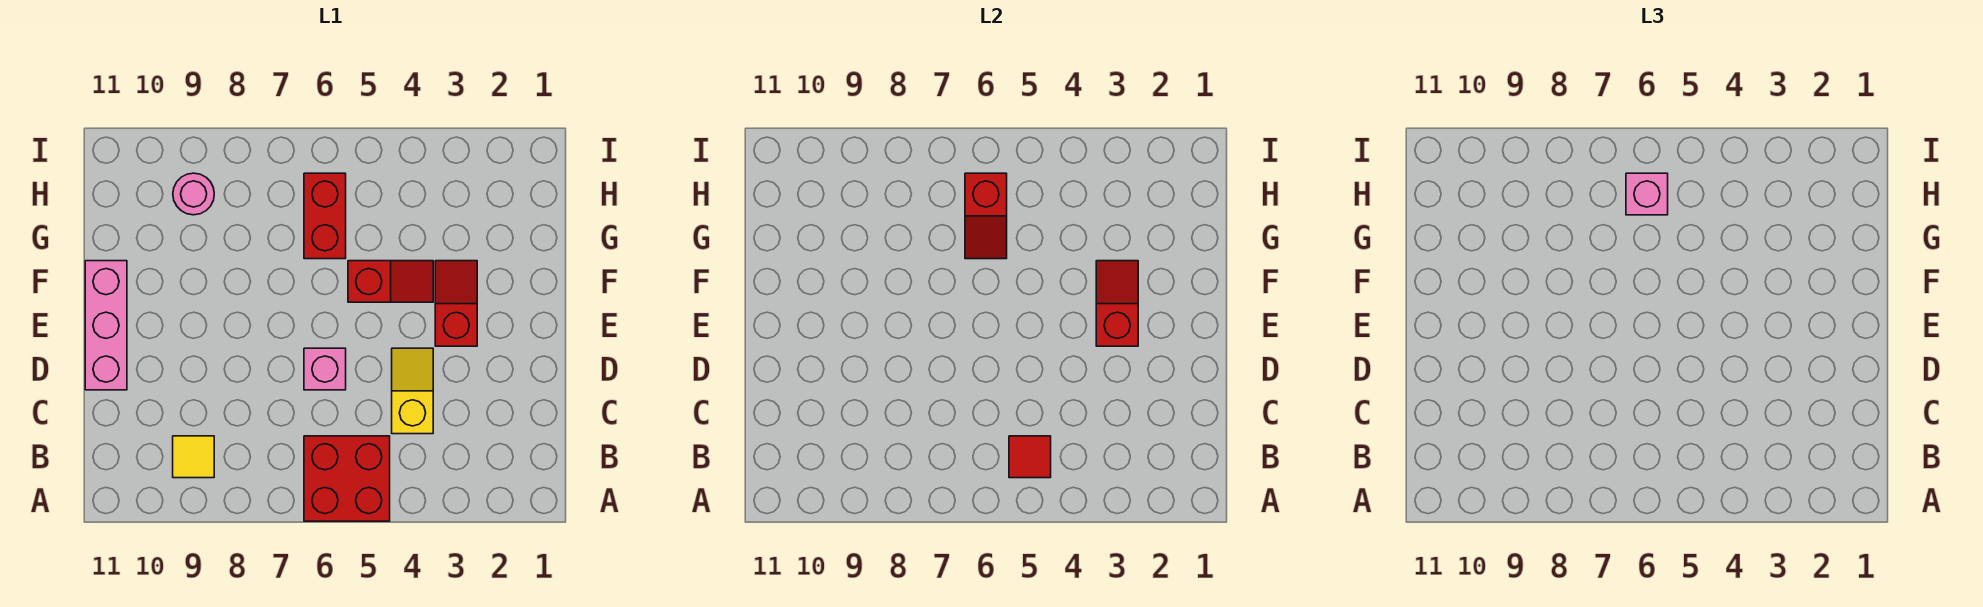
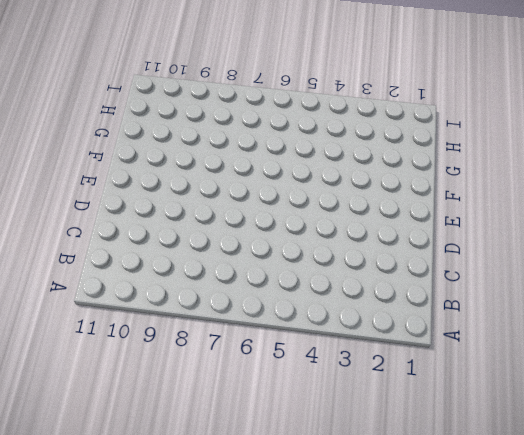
none -> red brick A5:B6 level 1
none -> yellow tile B9 level 1
none -> yellow slope C4:D4 level 1 top C

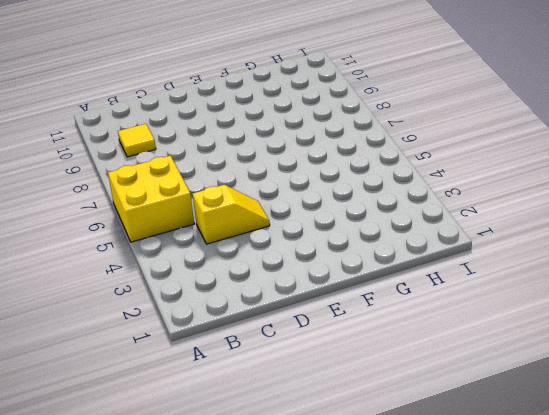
yellow brick A5:B6 level 1 -> red brick A5:B6 level 1
none -> pink brick D6 level 1
none -> pink brick D11:F11 level 1
none -> red slope E3:F3 level 1 top E

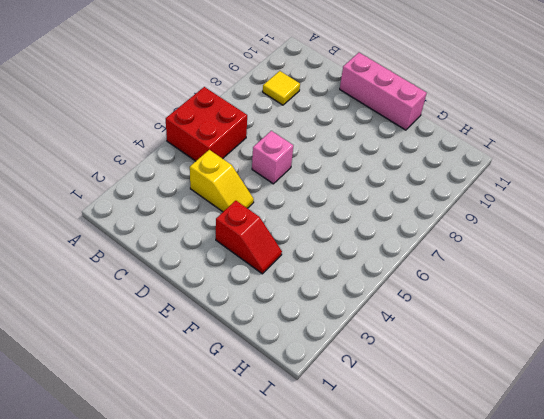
none -> red slope F4:F5 level 1 top 5
none -> red brick G6:H6 level 1
none -> pink round brick H9 level 1

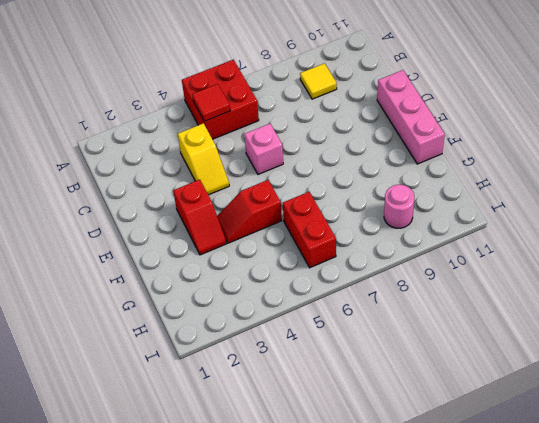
none -> red slope E3:F3 level 2 top E
none -> red slope G6:H6 level 2 top H
none -> pink brick H6 level 3

